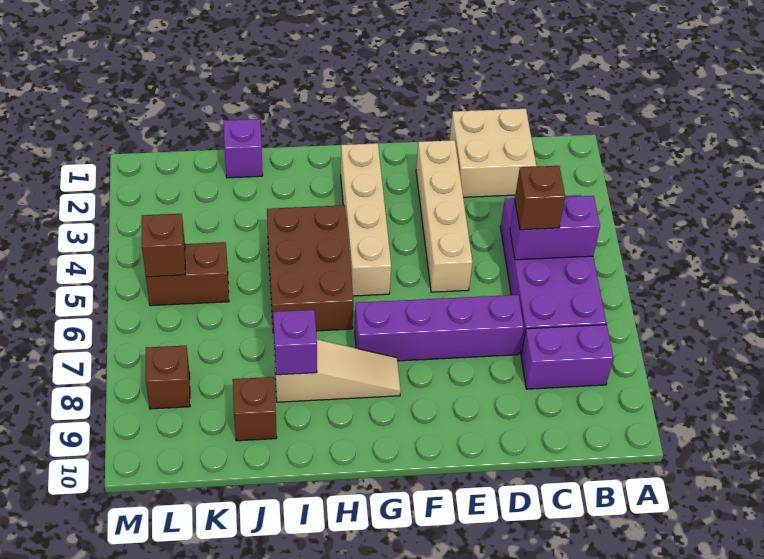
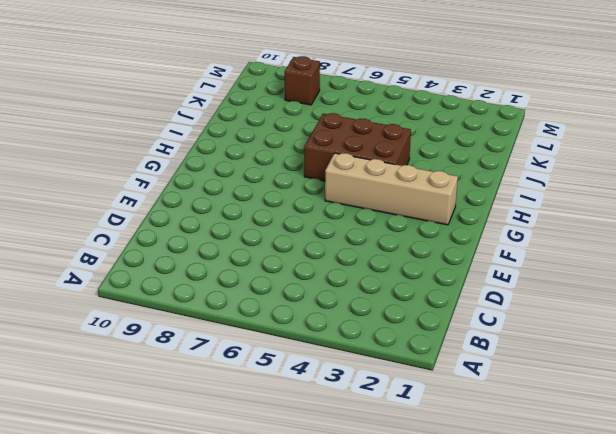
none -> purple brick B4:C7 level 1
none -> purple brick B8:C8 level 1
none -> tan brick C1:D2 level 1

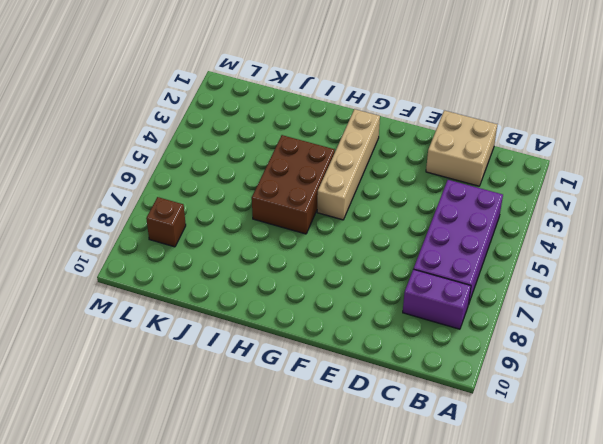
none -> purple brick D7:G7 level 1
none -> tan brick E2:E5 level 1
none -> tan slope G8:I8 level 1 top I

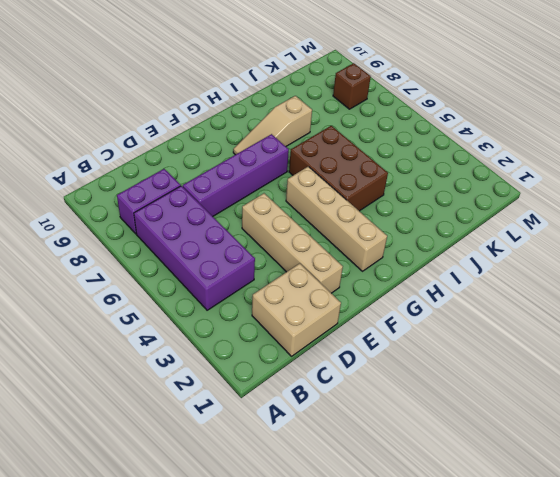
none -> purple brick J1 level 1
none -> brown brick J9 level 1
none -> brown brick K5:L5 level 1

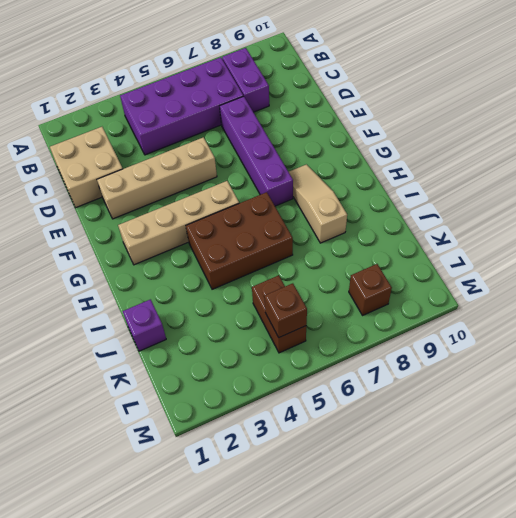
none -> brown brick J9 level 1
none -> purple brick B5:C5 level 2
none -> purple brick I8 level 2

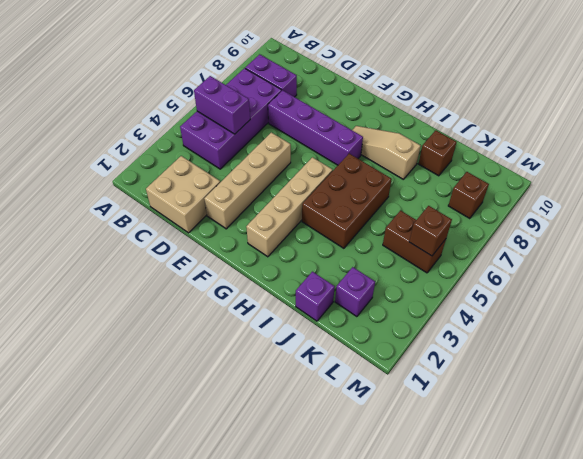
purple brick K2 level 1 -> purple brick I8 level 2
none -> brown brick C5 level 3

